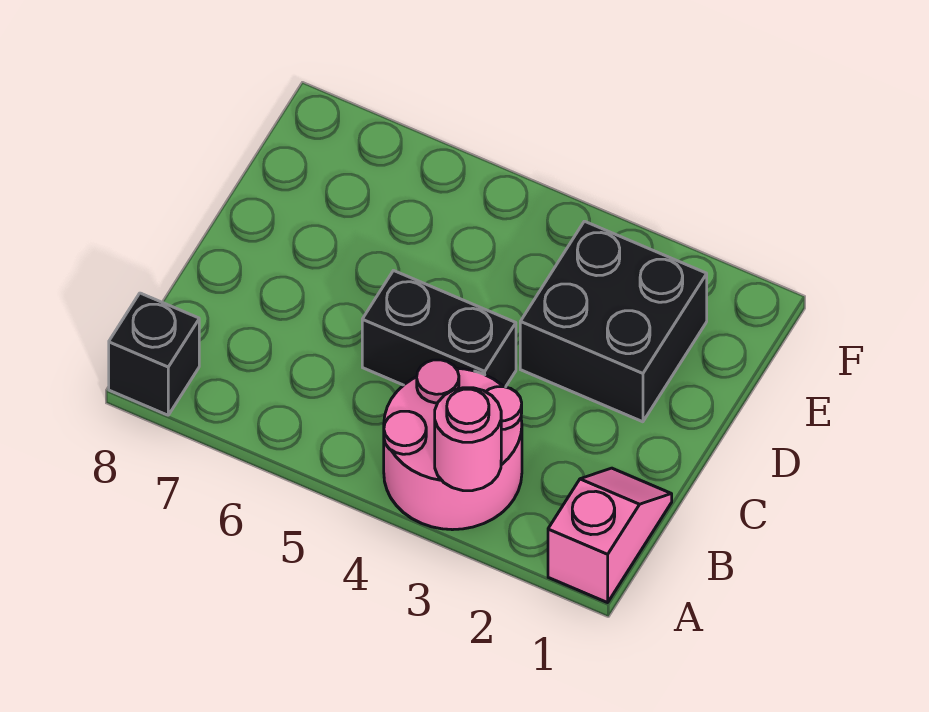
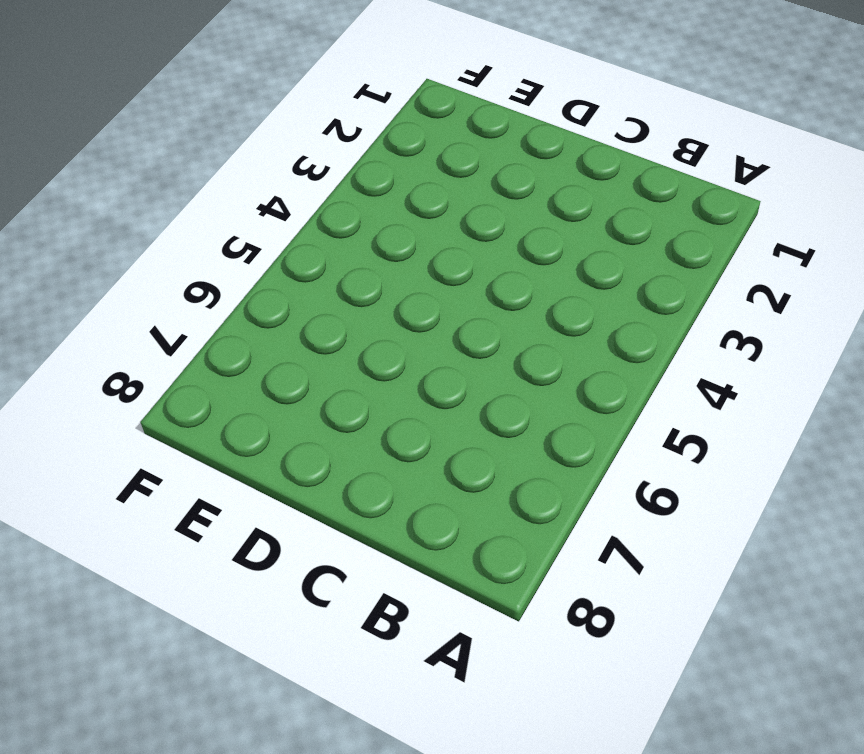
none -> pink slope A1:B1 level 1 top A
none -> pink round brick A3:B4 level 1

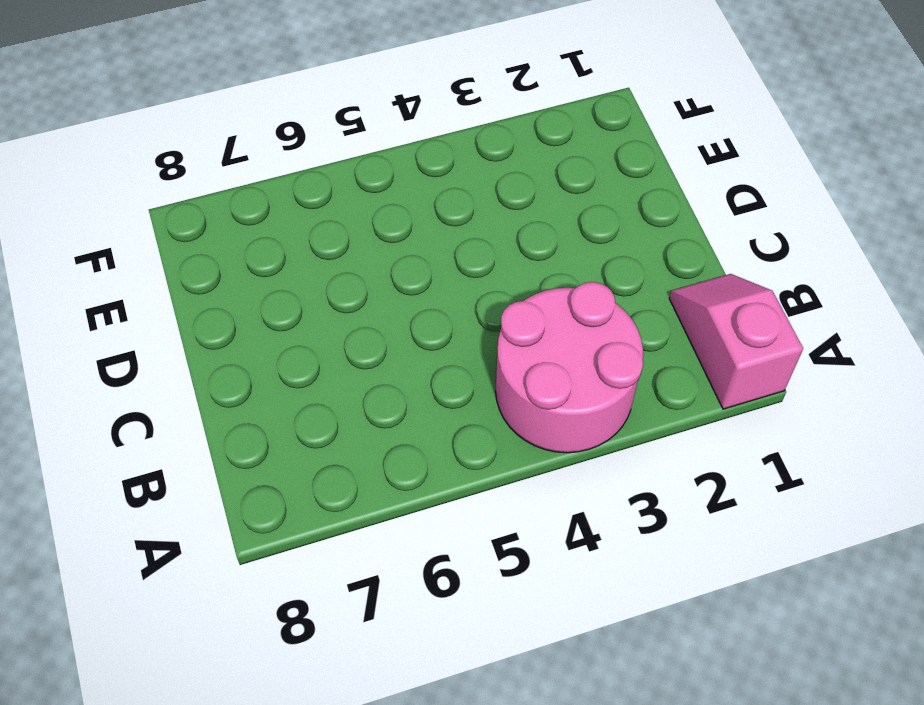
none -> black brick A8 level 1
none -> black brick C4:C5 level 1

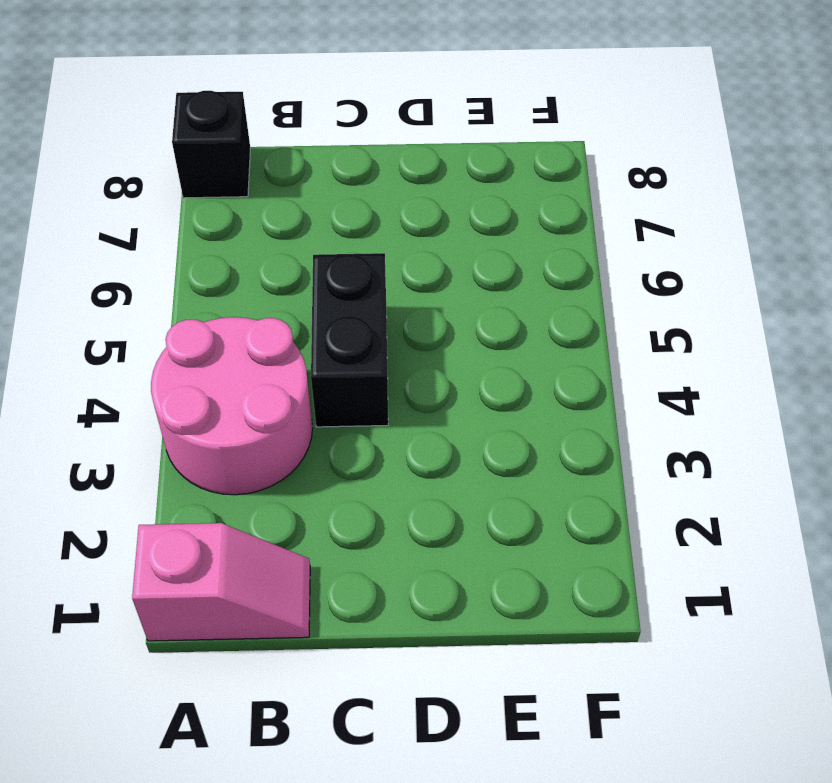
none -> black brick D2:E3 level 1
none -> pink round brick A3 level 2

